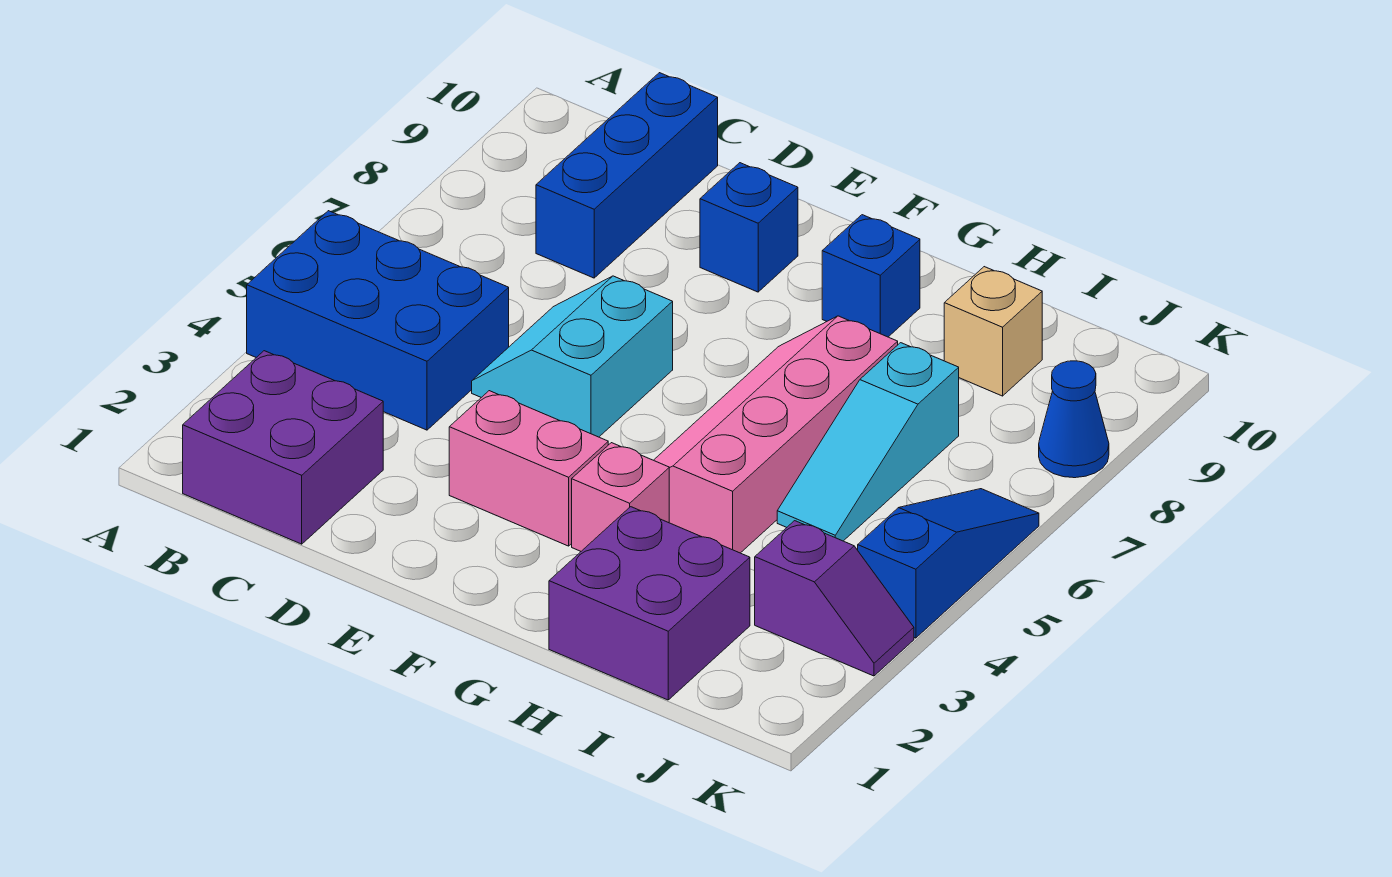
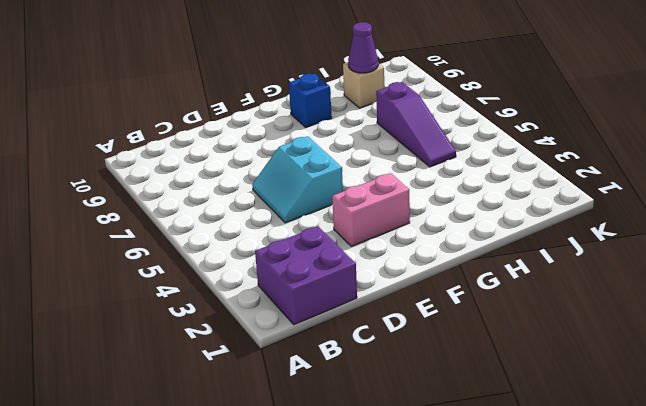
purple slope I5:I7 level 1 top 7 -> cyan slope I5:I7 level 1 top 7
purple cone I9 level 2 -> none
none -> blue brick A4:C5 level 1
none -> blue brick C8:C10 level 1
none -> blue brick E9 level 1

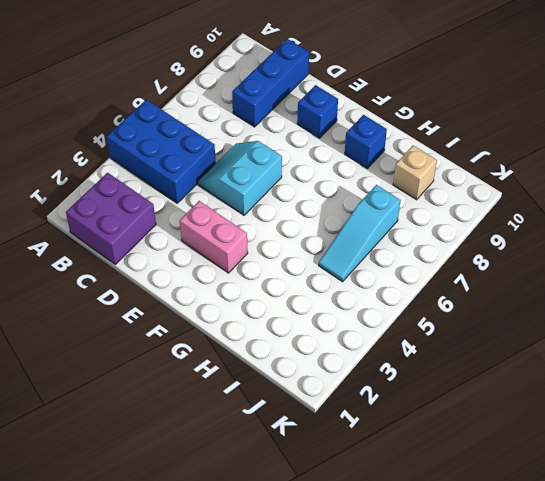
none -> pink brick G3 level 1
none -> pink slope G4:H7 level 1 top H
none -> purple brick H1:I2 level 1

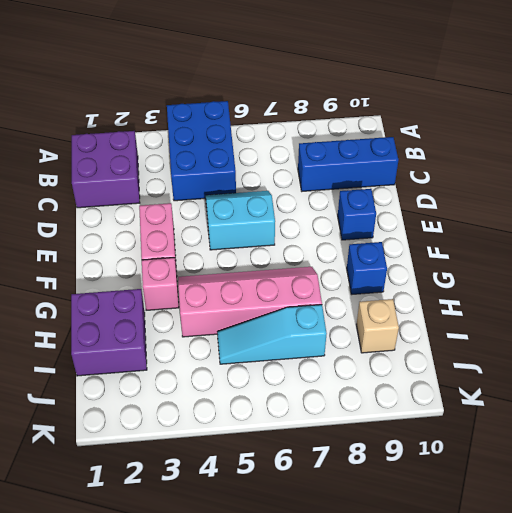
none -> purple slope J3:K3 level 1 top J
none -> blue slope K4:K6 level 1 top 4
none -> blue cone K8 level 1

